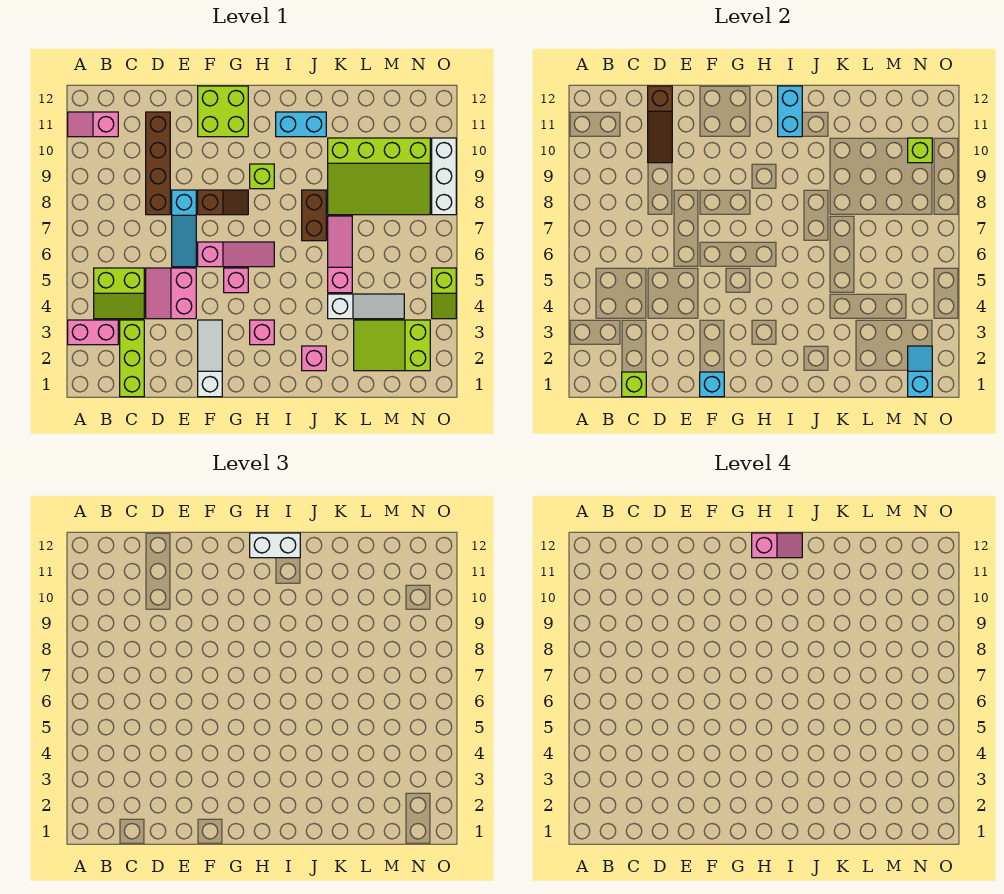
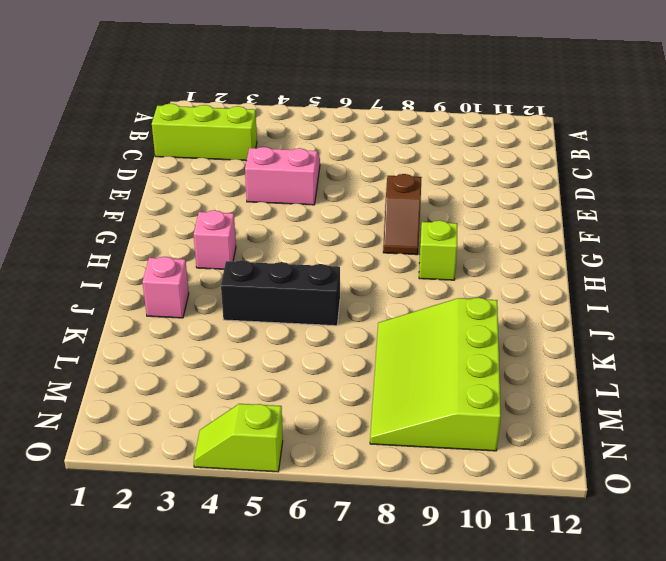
black brick J4:J6 level 1 -> none
none -> pink brick A3:B3 level 1
none -> pink slope A11:B11 level 1 top B
none -> lime slope B4:C5 level 1 top 5
none -> brown brick D8:D11 level 1

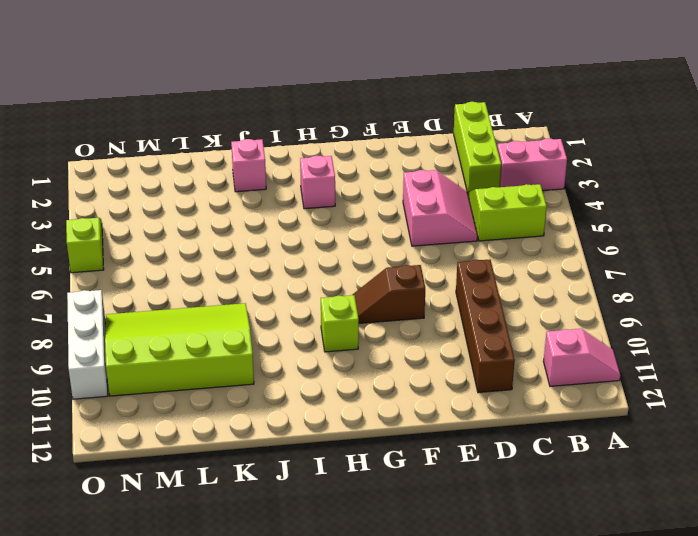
none -> cyan slope E6:E8 level 1 top 8
none -> white slope F1:F3 level 1 top 1
none -> pink slope F6:H6 level 1 top F
none -> lime brick F11:G12 level 1

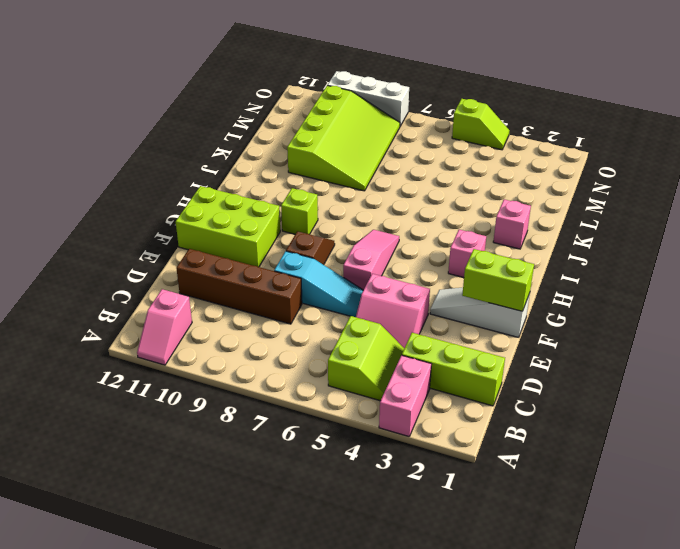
lime brick F1:F2 level 2 -> cyan brick F1 level 2
lime brick F10:G12 level 1 -> lime brick F11:G12 level 1
none -> pink brick G5 level 1
none -> cyan brick I11:J11 level 1
none -> brown brick J7:J8 level 1
none -> white slope K4:M4 level 1 top K

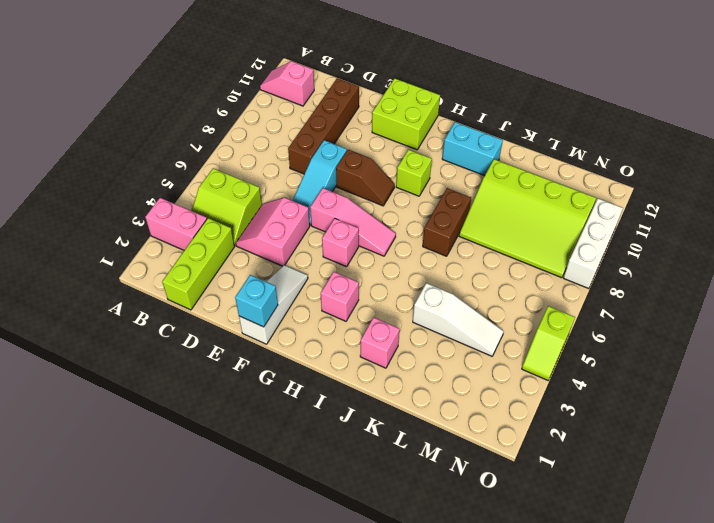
none -> pink slope K5:K7 level 1 top 5
none -> lime slope L2:N3 level 1 top N
none -> lime brick C1 level 2
none -> brown slope D10:D12 level 2 top 12

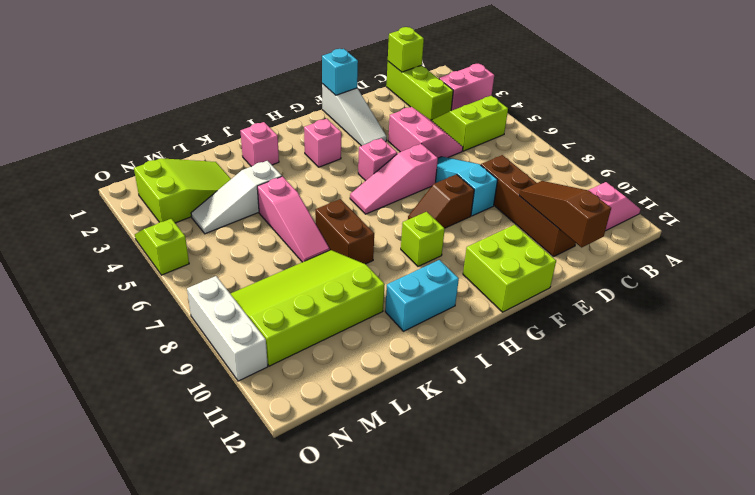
none -> cyan brick I11:I12 level 2
none -> cyan slope N1:N2 level 2 top 1
none -> lime brick N10 level 2
none -> white brick H12:I12 level 3

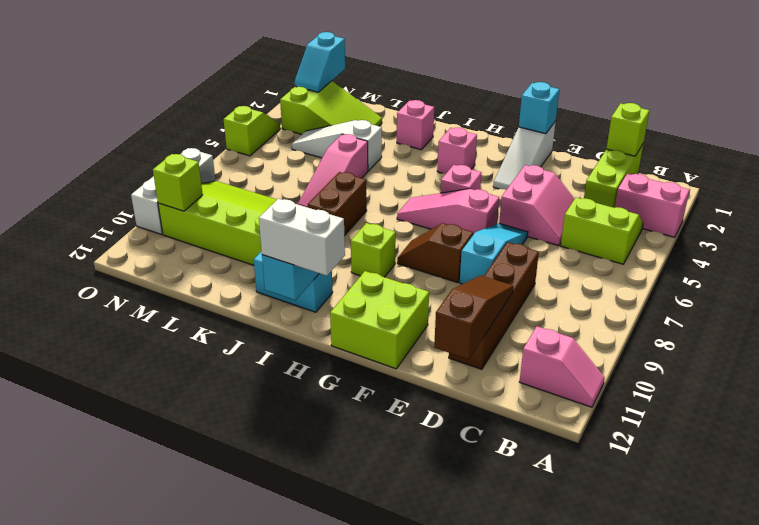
none -> pink slope H12:I12 level 4 top H

